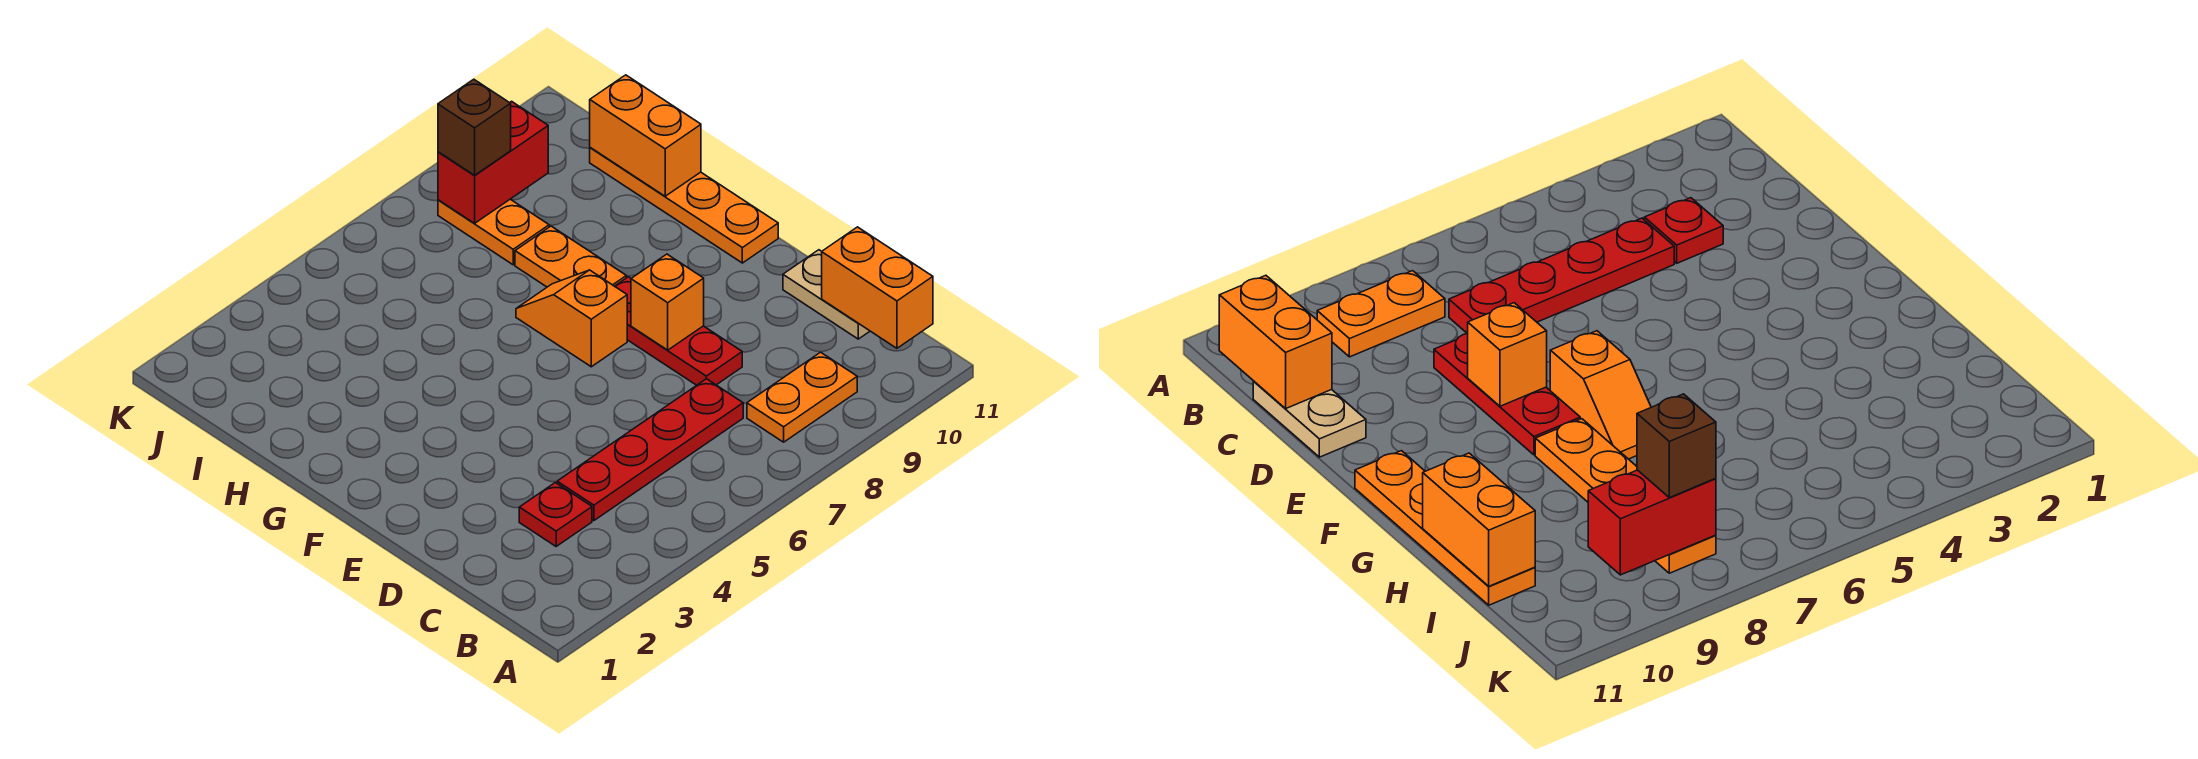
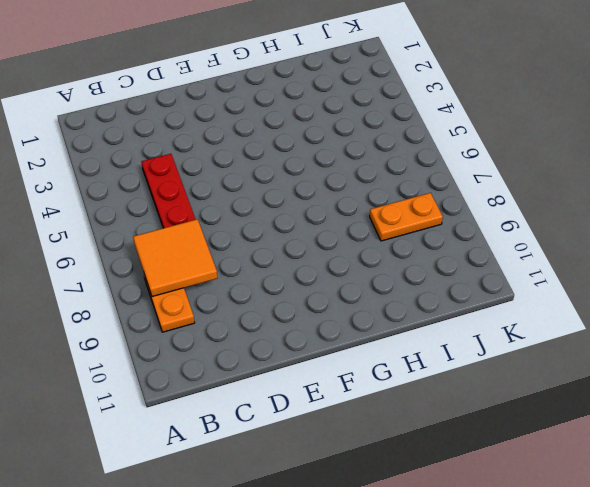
orange tile B7:C8 level 2 -> none
none -> red plate C3 level 1
none -> tan plate C11:D11 level 1
none -> red plate D8:F8 level 1

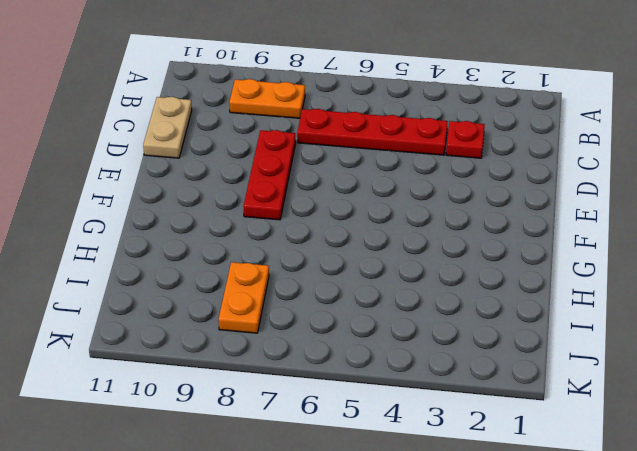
none -> orange slope F7:G7 level 1 top F
none -> orange plate F11:I11 level 1
none -> orange plate G8:H8 level 1

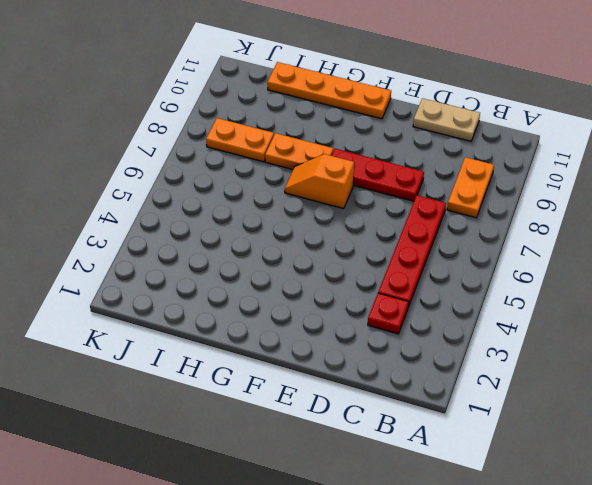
none -> orange brick B11:C11 level 2
none -> orange brick E8 level 2
none -> orange brick H11:I11 level 2

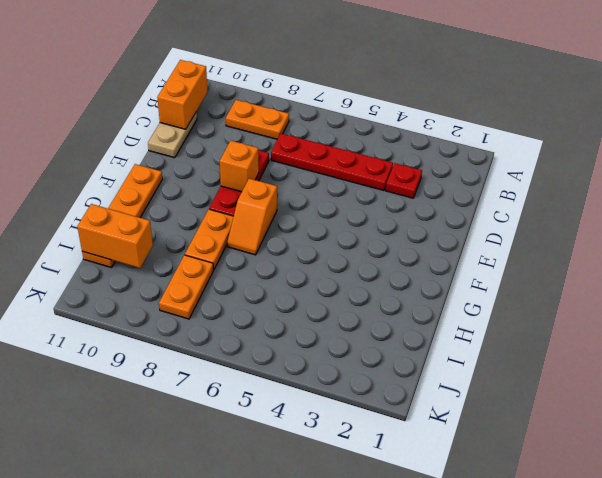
orange brick I10:I11 level 2 -> orange brick H11:I11 level 2
none -> red brick J8:J9 level 2
none -> brown brick J8 level 3

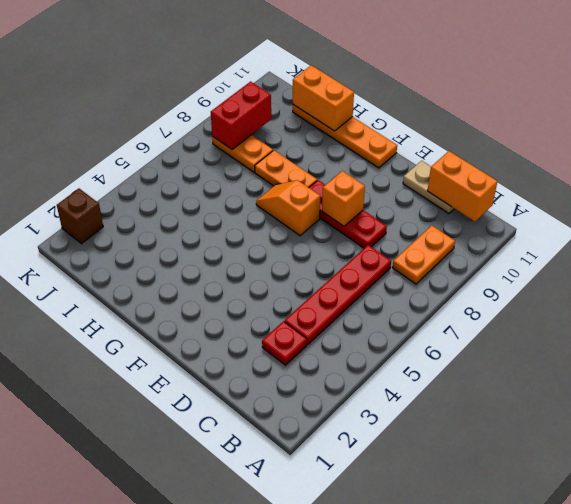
brown brick K2 level 1 -> brown brick J8 level 3

